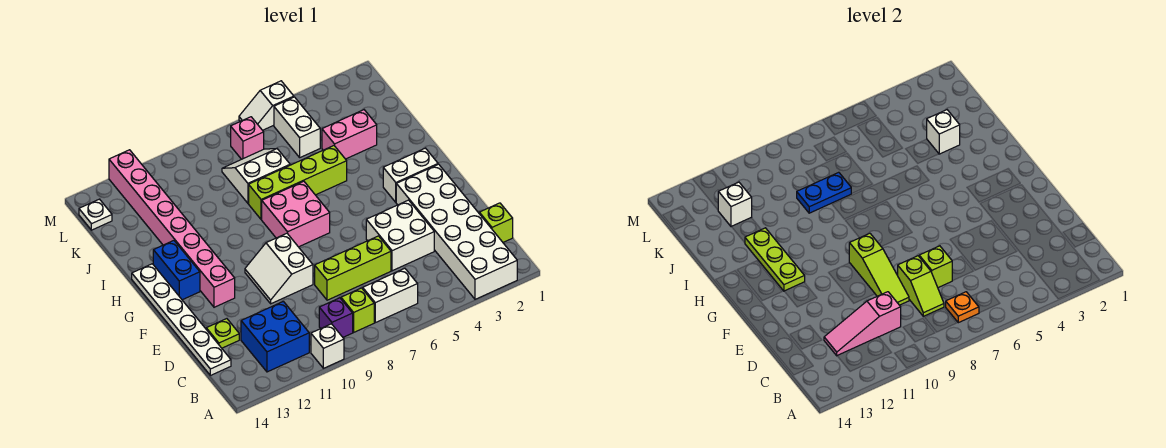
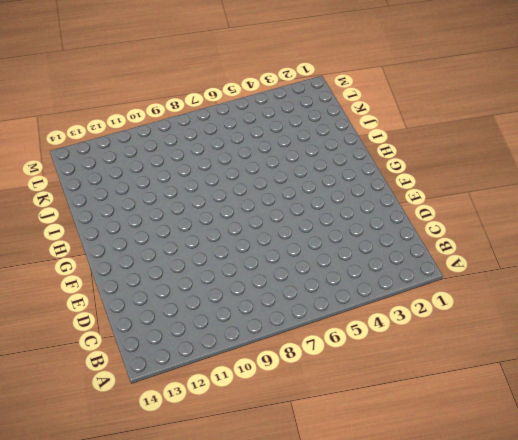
none -> white brick A2:F3 level 1
none -> white brick A10 level 1
none -> white brick B6:B7 level 1
none -> lime brick B8 level 1

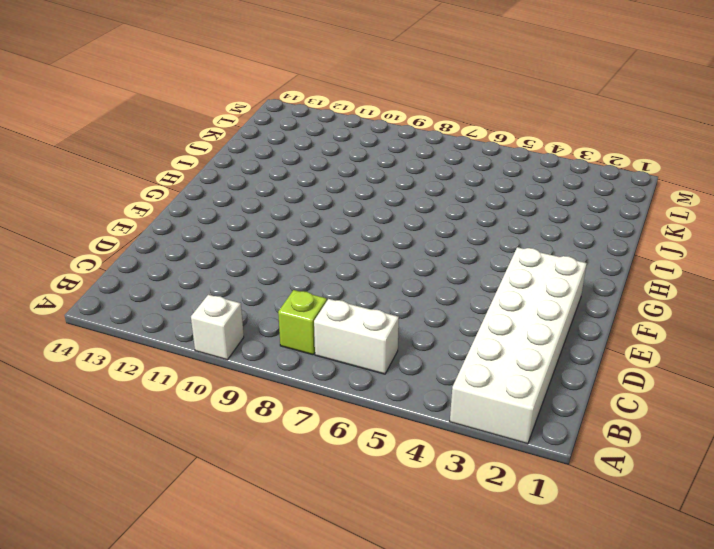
none -> purple brick B9 level 1
none -> blue brick B11:C12 level 1
none -> lime brick C1 level 1
none -> white plate C14:H14 level 1

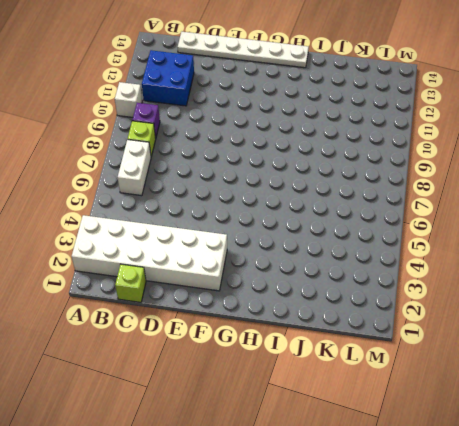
none -> white brick D4:E5 level 1
none -> lime brick D6:D8 level 1
none -> lime plate D13 level 1
none -> white slope E9:F10 level 1 top 9

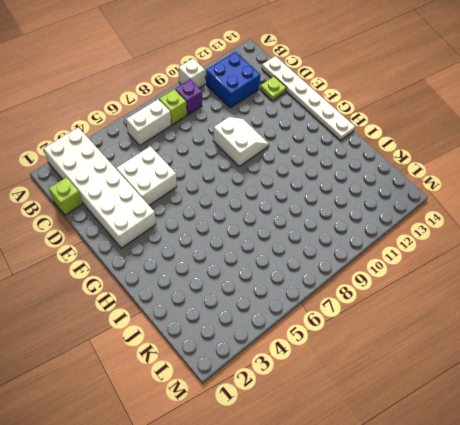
none -> lime brick D6:D8 level 1
none -> pink brick F12:M12 level 1
none -> white brick G2:G3 level 1
none -> pink brick G7:H8 level 1

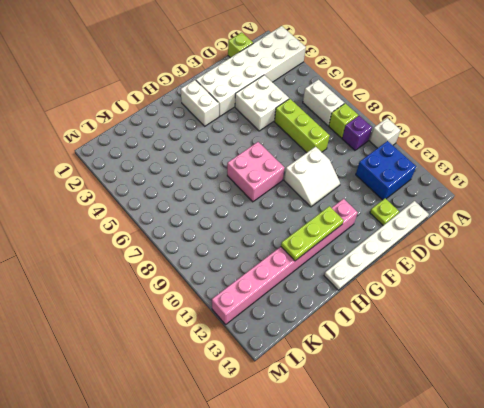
none -> blue brick G13:H13 level 1
none -> lime brick I5:I8 level 1
none -> pink brick J3:J4 level 1
none -> white slope J7:K8 level 1 top J

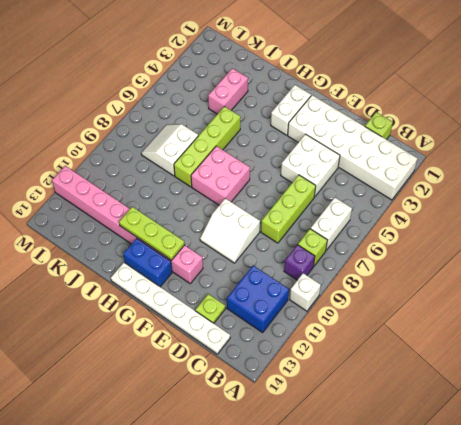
none -> white brick K5:L5 level 1
none -> pink brick L7 level 1
none -> white plate L14 level 1
none -> white slope M5:M6 level 1 top 5

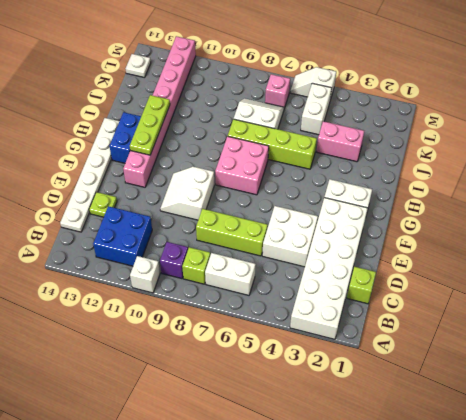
none -> orange plate B7 level 2
none -> lime slope C8:D8 level 2 top D
none -> pink slope C10:C12 level 2 top 10
none -> lime brick D7 level 2

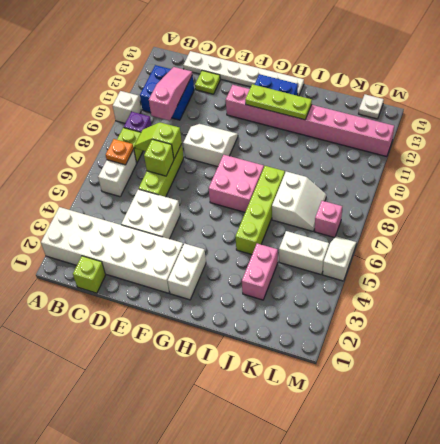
none -> lime slope D9:F9 level 2 top F
none -> white brick J3 level 2
none -> blue plate J8:J9 level 2
none -> white brick K12 level 2

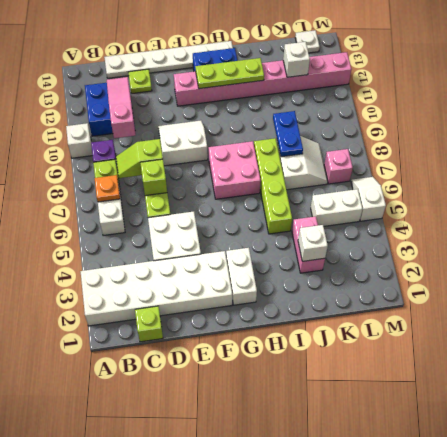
none -> lime slope D9:F9 level 2 top F

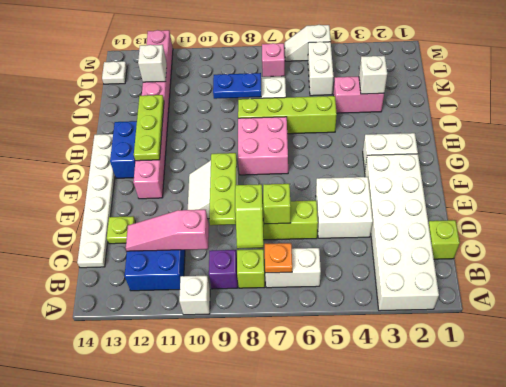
lime plate D9:F9 level 2 -> lime slope D9:F9 level 2 top F

